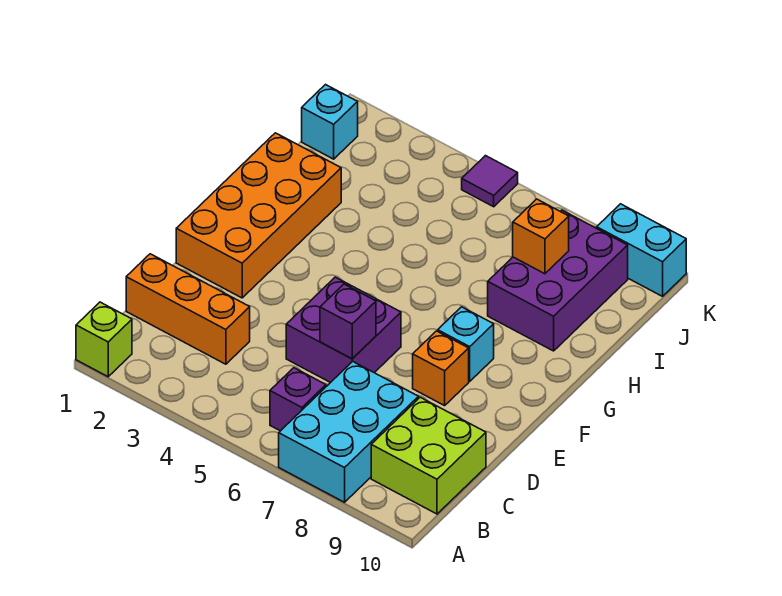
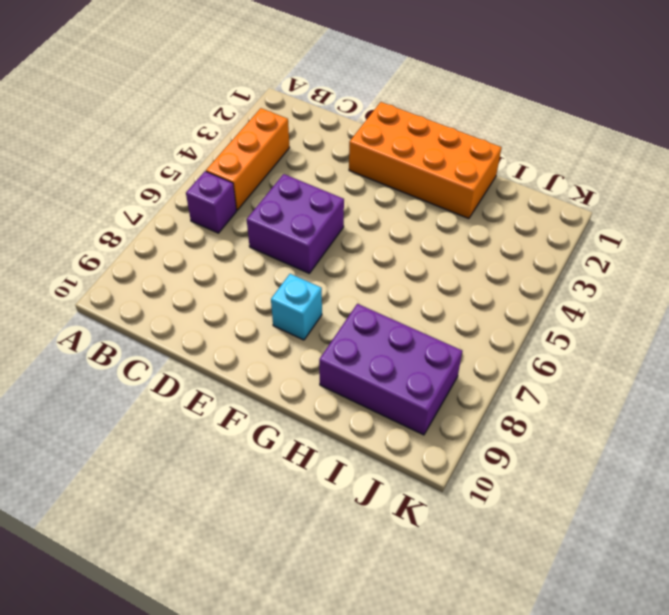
orange brick B3:B5 level 1 -> orange brick C1:C3 level 1
none -> lime brick A1 level 1
none -> cyan brick A7:C8 level 1
none -> lime brick B9:C10 level 1

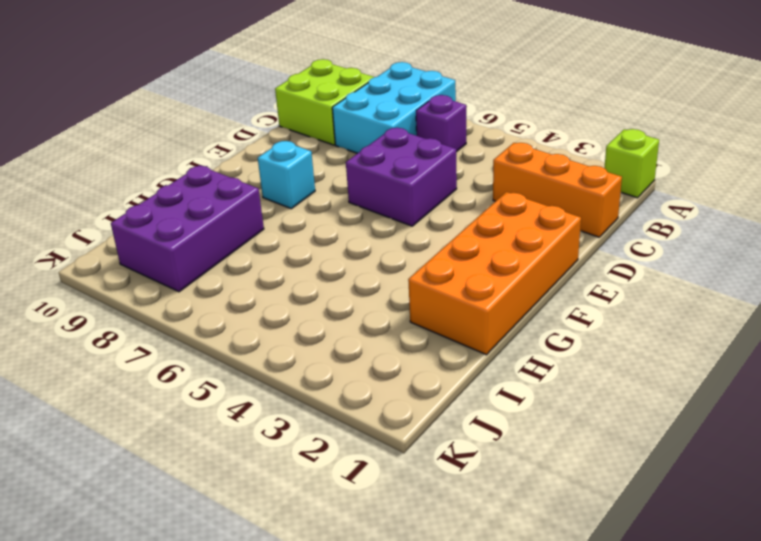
none -> orange brick E8 level 1
none -> cyan brick J1 level 1
none -> purple tile K5 level 1

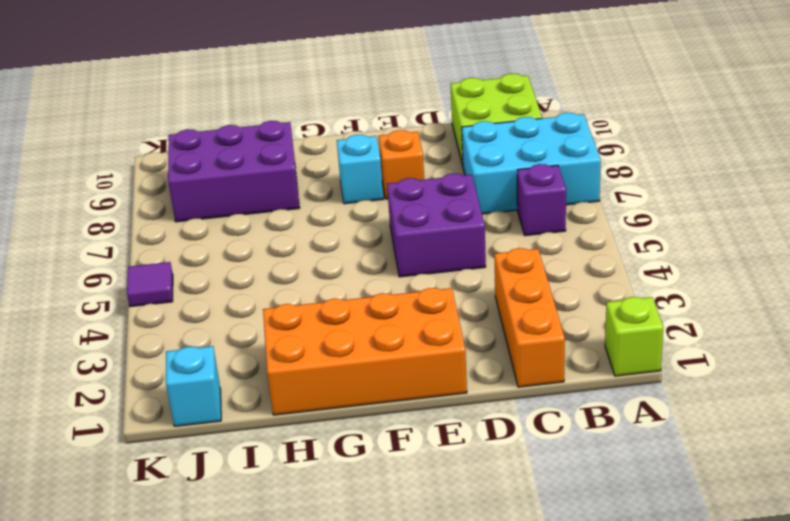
none -> cyan brick K9:K10 level 1
none -> purple brick D6 level 2
none -> orange brick I8 level 2

